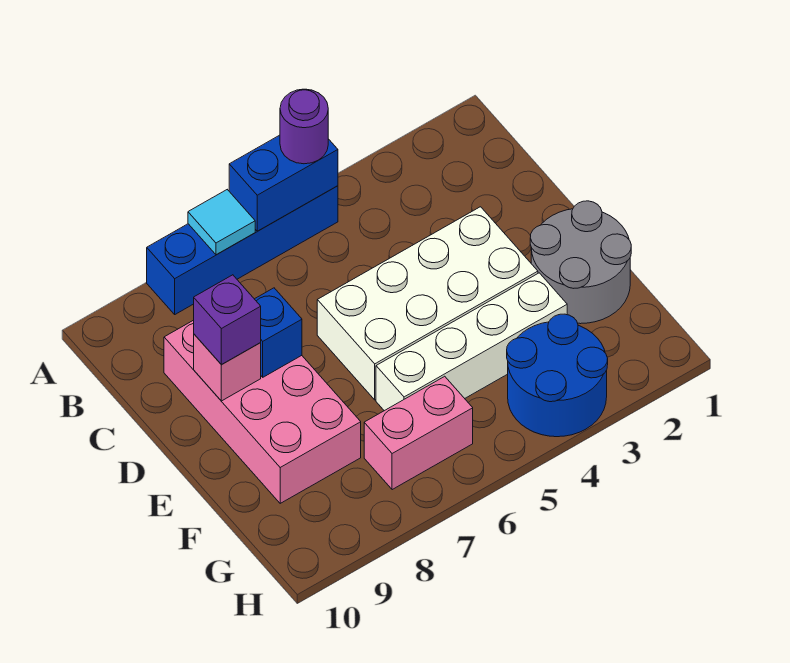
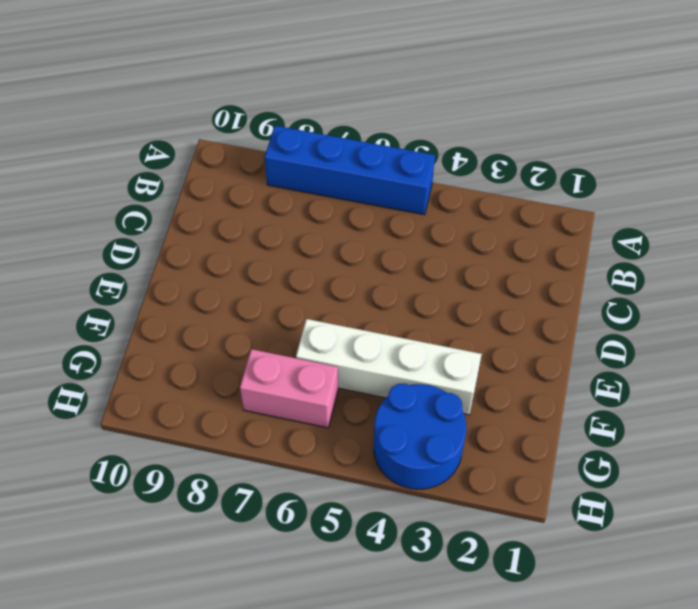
none -> pink brick C8:F9 level 1
none -> white brick D3:E6 level 1
none -> grey round brick E1:F2 level 1

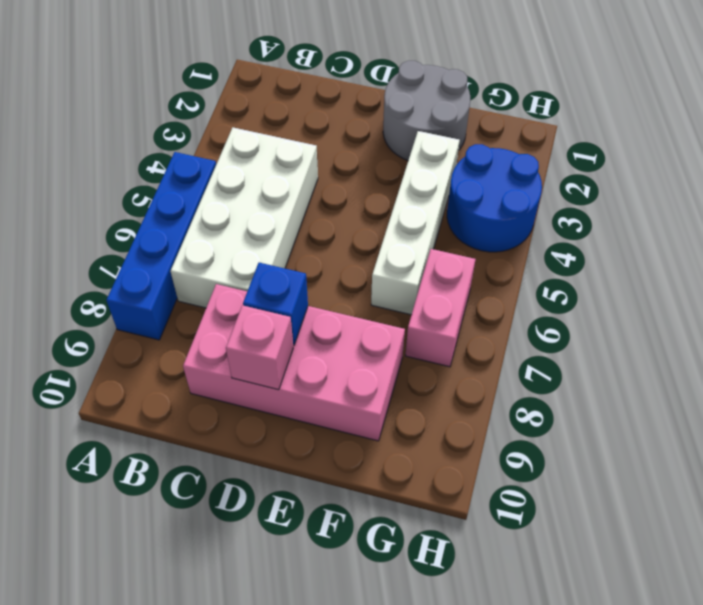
white brick B4:C7 level 1 -> white brick D3:E6 level 1
none -> blue brick A5:A6 level 2
none -> cyan tile A7 level 2
none -> purple round brick A5 level 3

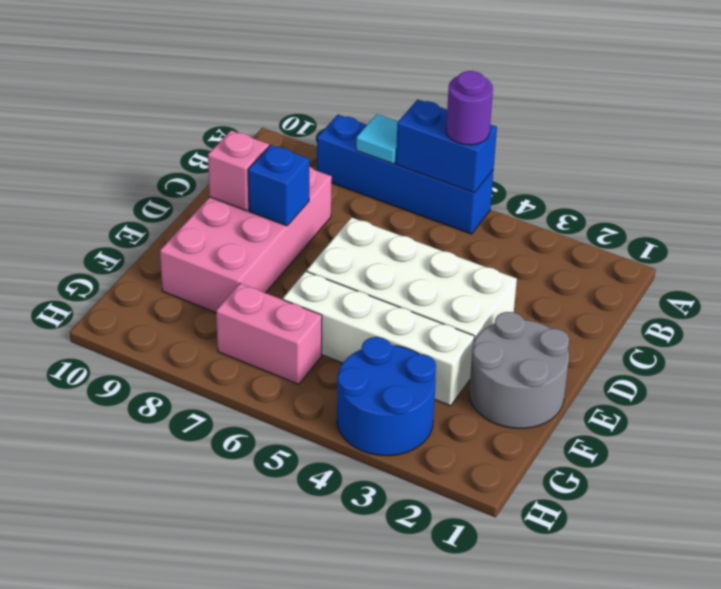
none -> purple brick D9 level 3

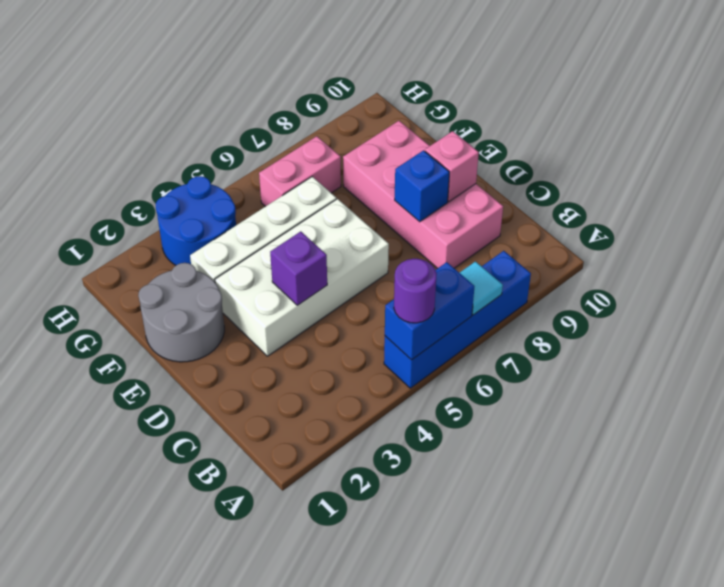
purple brick D4 level 2 -> purple brick D9 level 3

